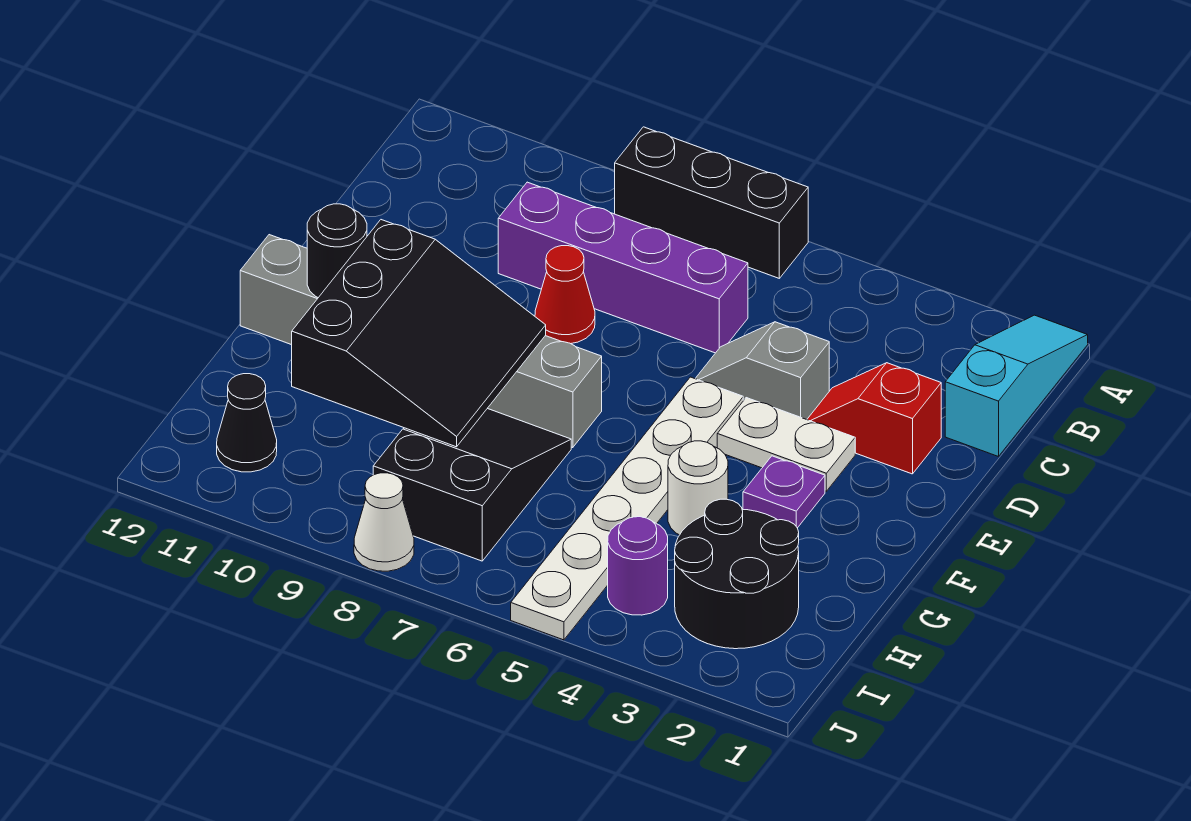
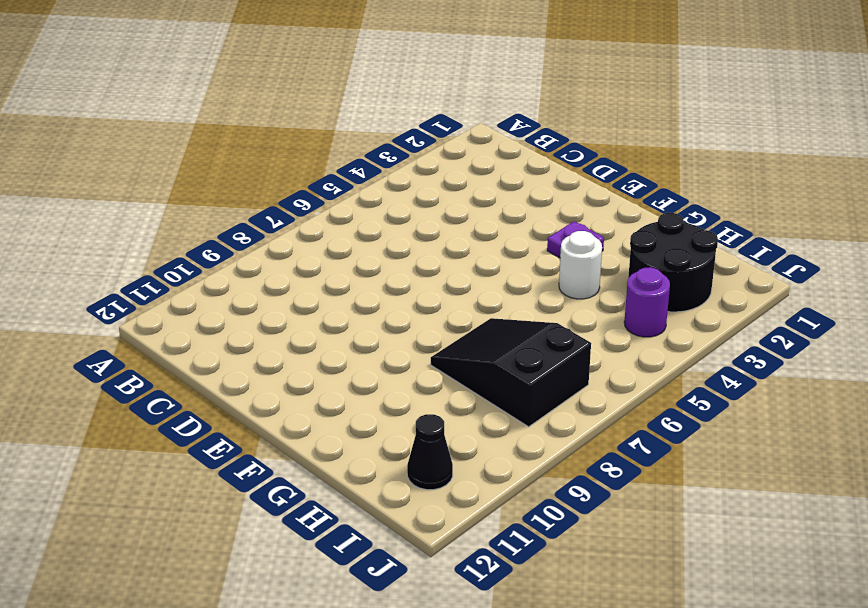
none -> cyan slope A1:C1 level 1 top C
none -> black brick A6:A8 level 1
none -> purple brick C6:C9 level 1

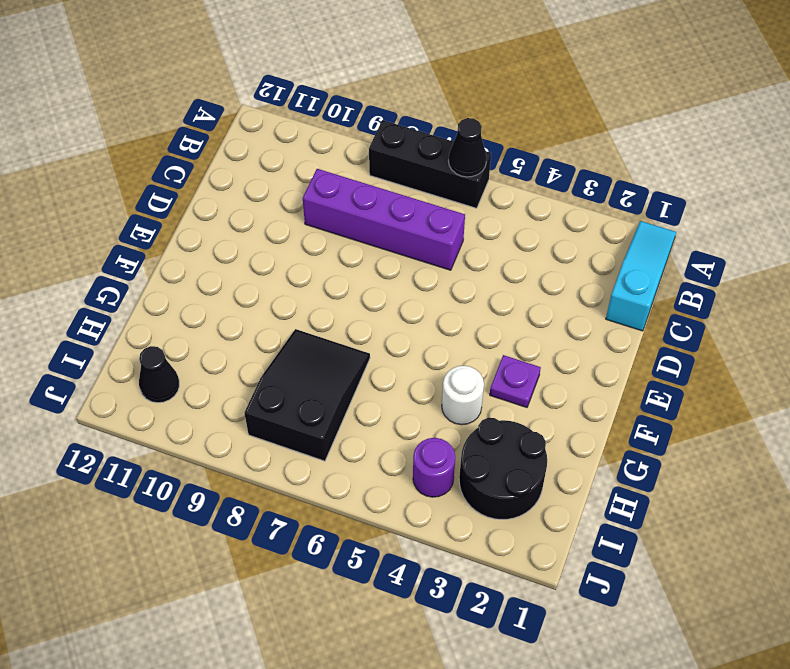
black cone A6 level 2 -> none
none -> red slope D2:D3 level 1 top 2
none -> grey slope D4:D5 level 1 top 4
none -> red cone D8 level 1

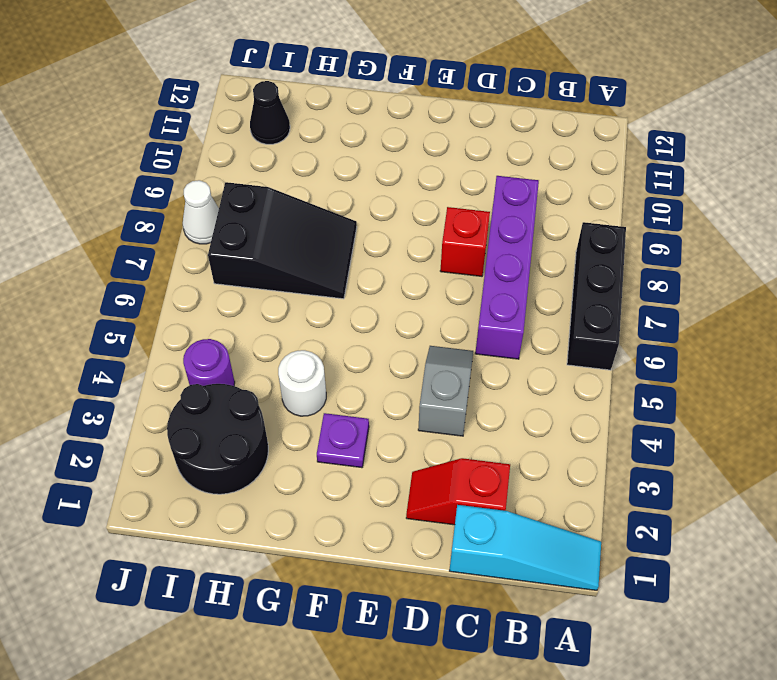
red slope C2:D2 level 1 top C -> red slope D2:D3 level 1 top 2
red brick D8 level 1 -> red cone D8 level 1
none -> white plate E3:E4 level 1
none -> white plate E5:J5 level 1
none -> grey brick F7:F12 level 1

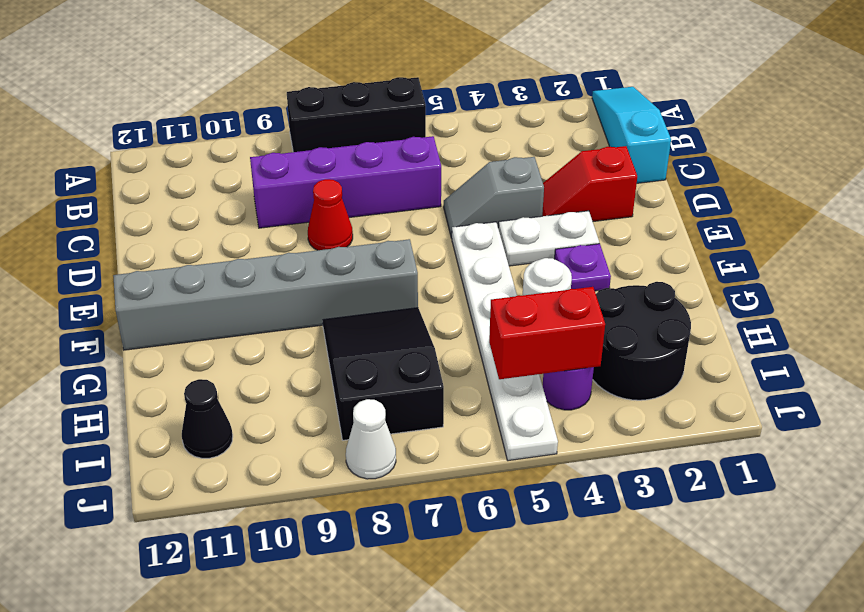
red brick I4:I5 level 2 -> none
none -> black slope F8:H10 level 2 top 10
none -> black round brick F11 level 2

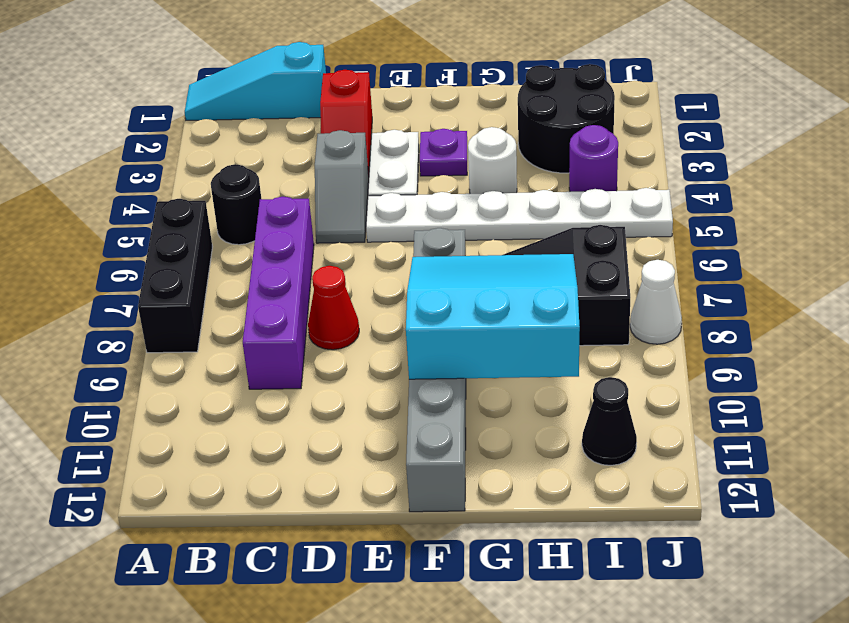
black round brick B5 level 1 -> black round brick F11 level 2
cyan slope F8:H10 level 2 top 10 -> black slope F8:H10 level 2 top 10

